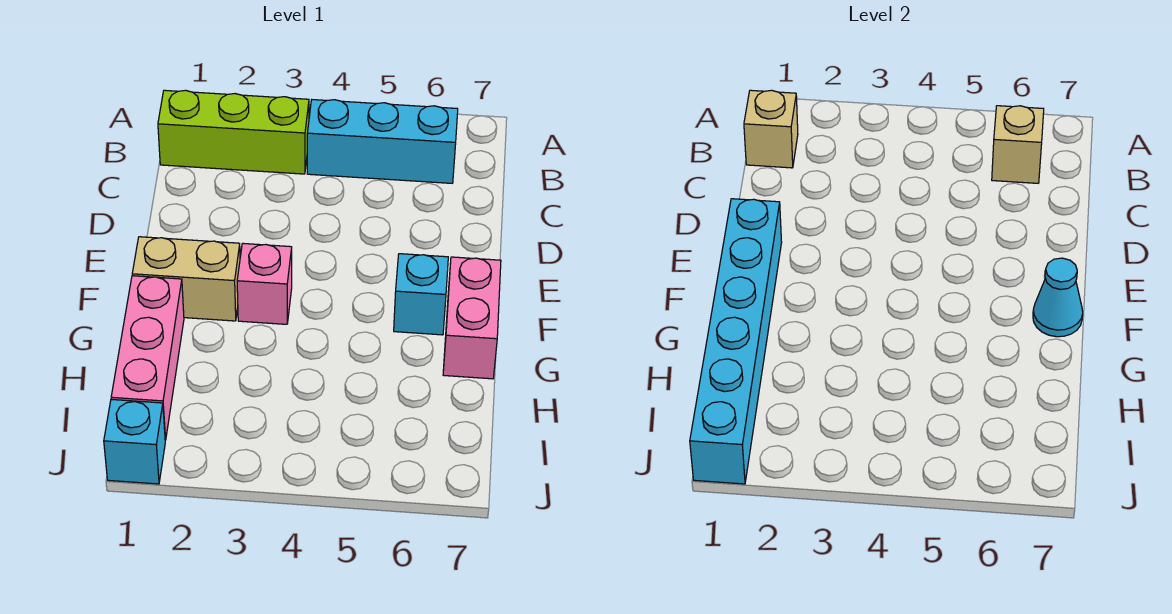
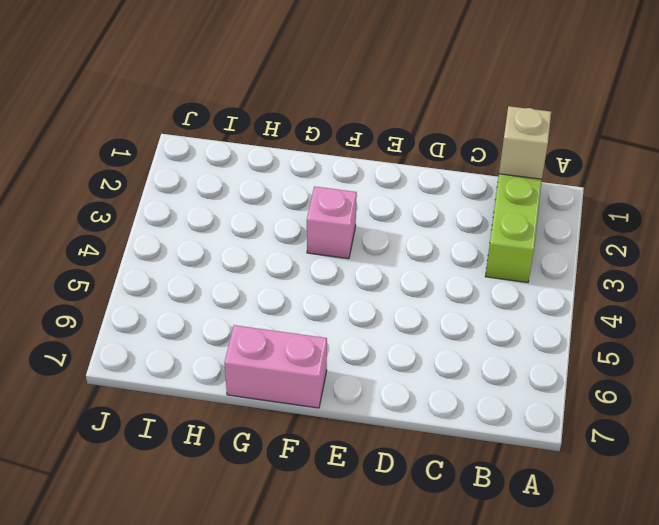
none -> cyan brick B4:B6 level 1
none -> tan brick F1:F2 level 1
none -> cyan brick F6 level 1

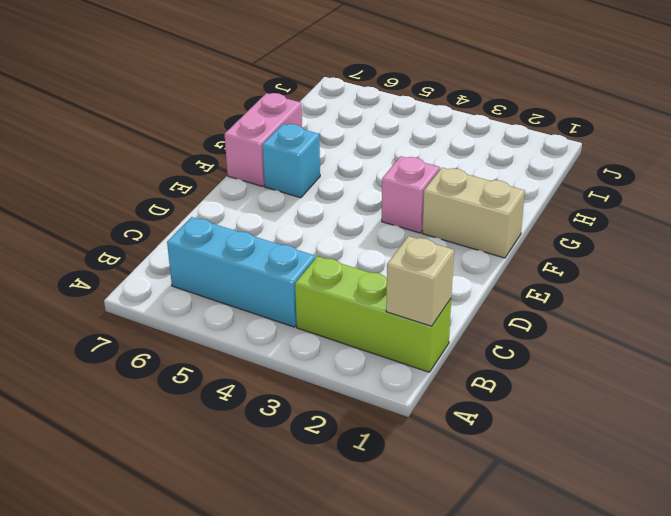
none -> pink brick G1:I1 level 1
none -> cyan brick J1 level 1
none -> tan brick B6 level 2

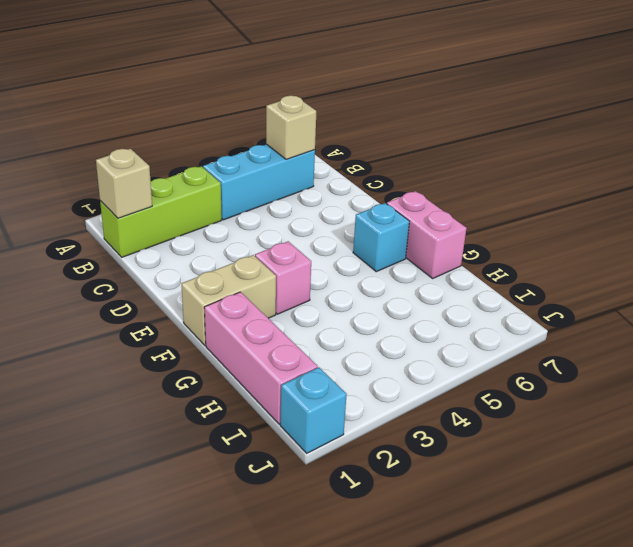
none -> cyan brick E1:J1 level 2
none -> cyan cone F7 level 2

